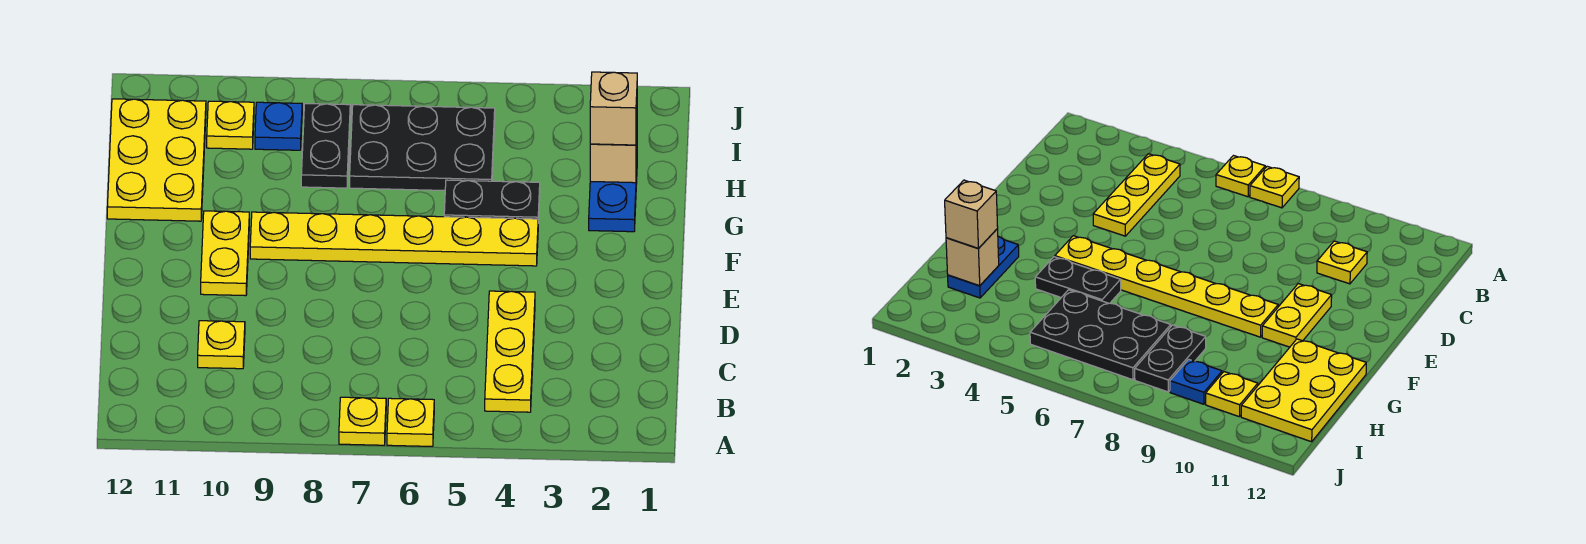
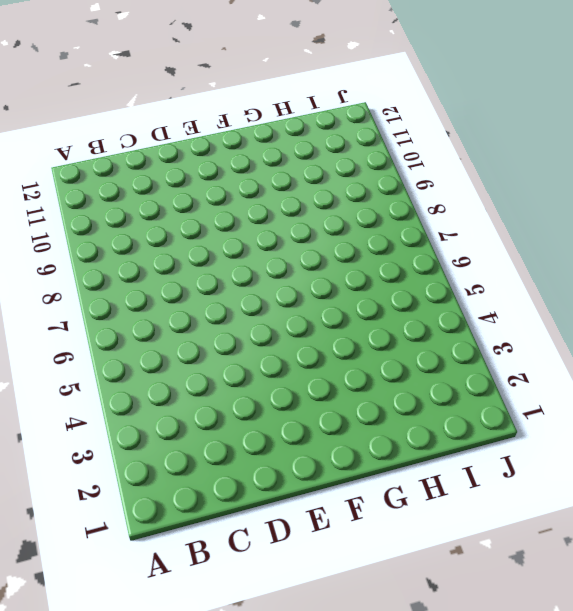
none -> yellow plate A6 level 1
none -> yellow plate A7 level 1
none -> yellow plate B4:D4 level 1

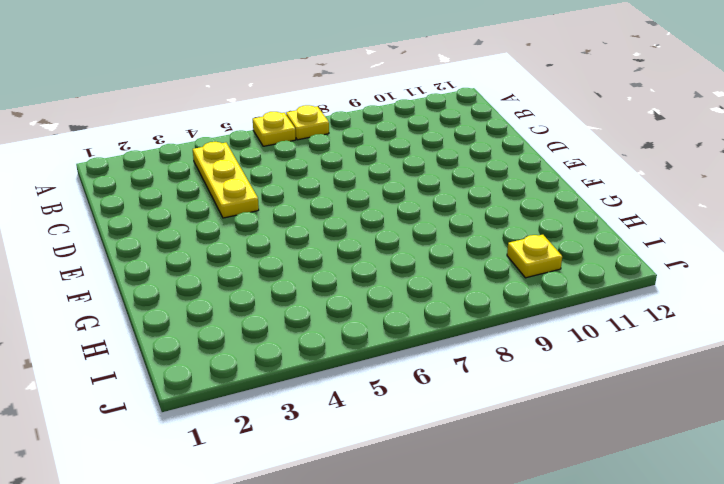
none -> yellow plate C10 level 1
none -> yellow plate E10:F10 level 1
none -> yellow plate F4:F9 level 1

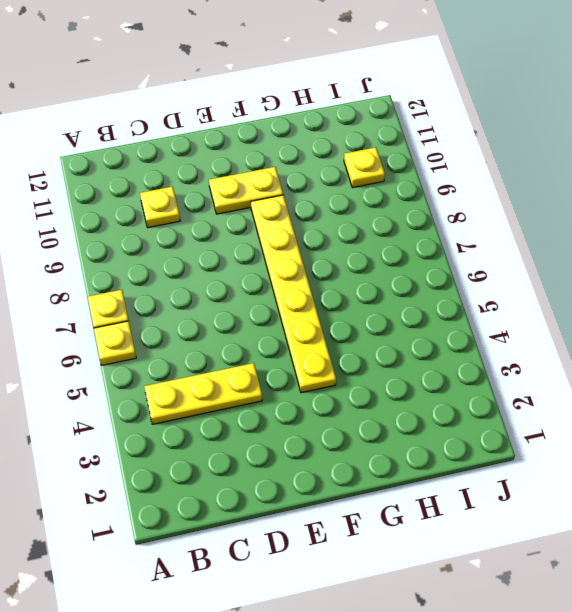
none -> blue plate G2:H2 level 1
none -> black plate G4:G5 level 1
none -> yellow plate G11:I12 level 1

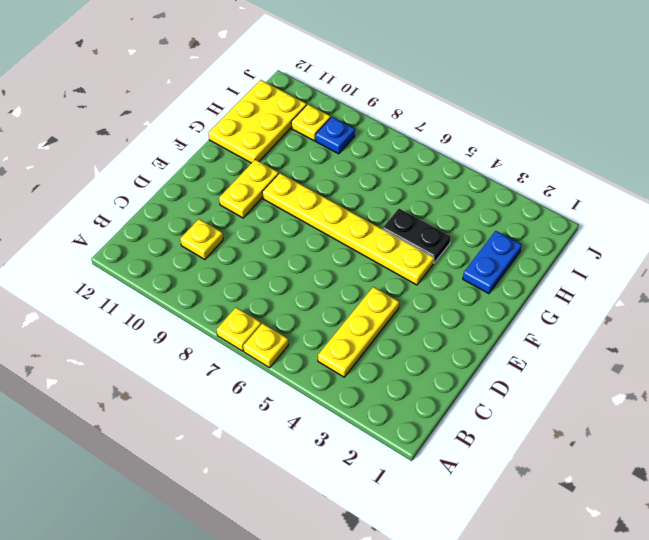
none -> black plate H5:I7 level 1
none -> black plate H8:I8 level 1
none -> tan brick H2 level 2

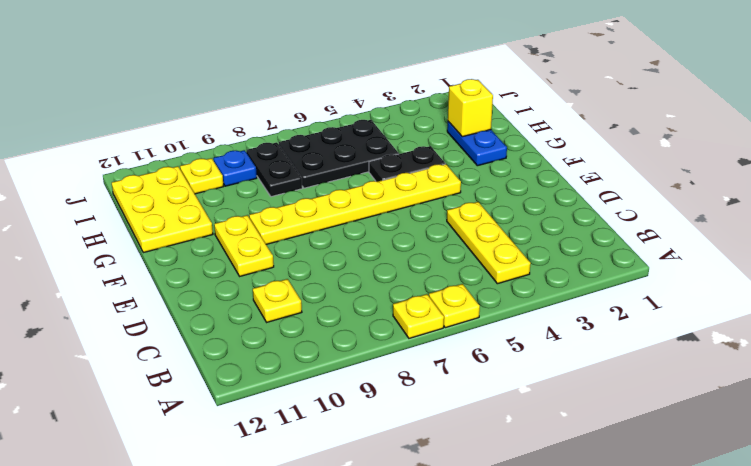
yellow brick H2 level 2 -> tan brick H2 level 2
none -> tan brick H2 level 3

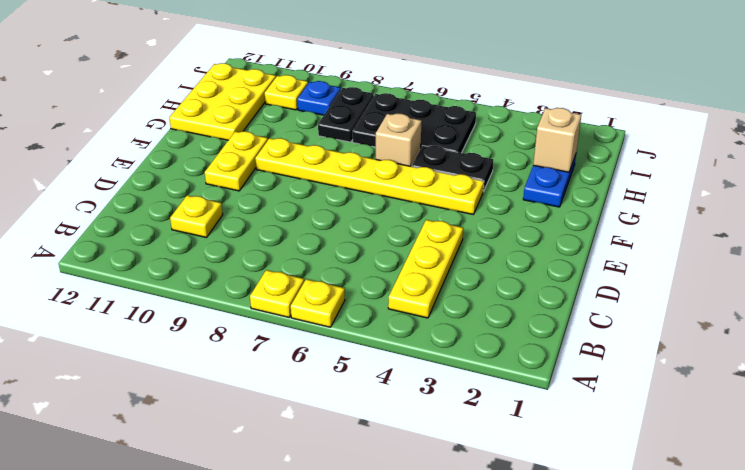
tan brick G6 level 1 -> tan brick H2 level 3

